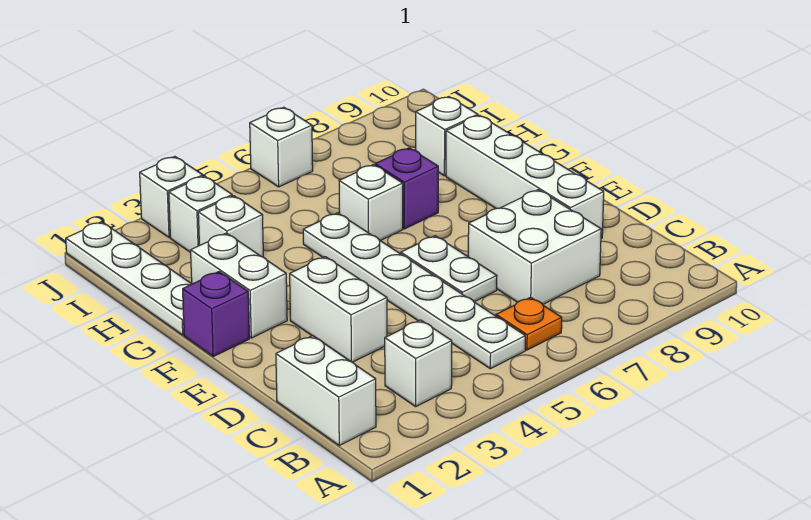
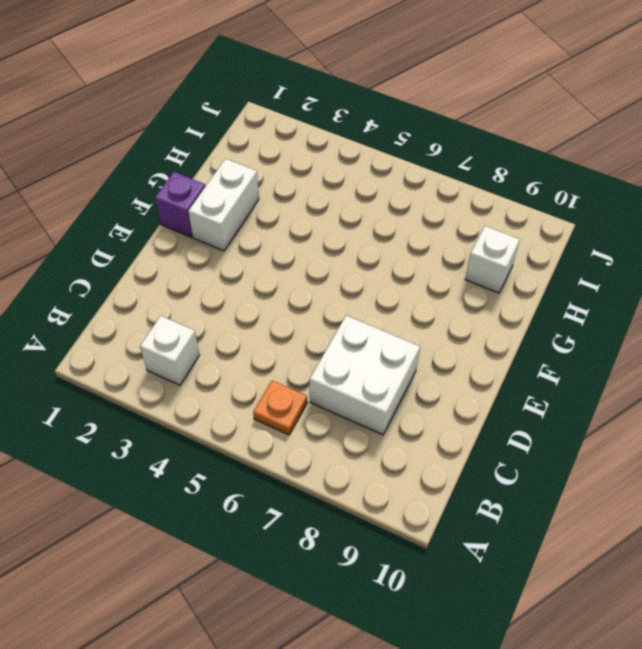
none -> white brick B1:C1 level 1
none -> white plate B5:G5 level 1
none -> white brick D3:E3 level 1

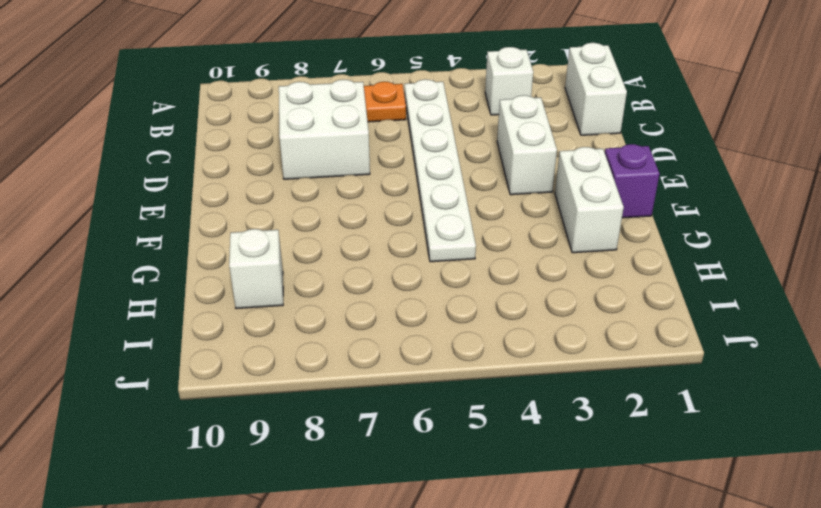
none -> white plate D6:E6 level 1
none -> white brick D9:G9 level 1
none -> white plate G1:J1 level 1

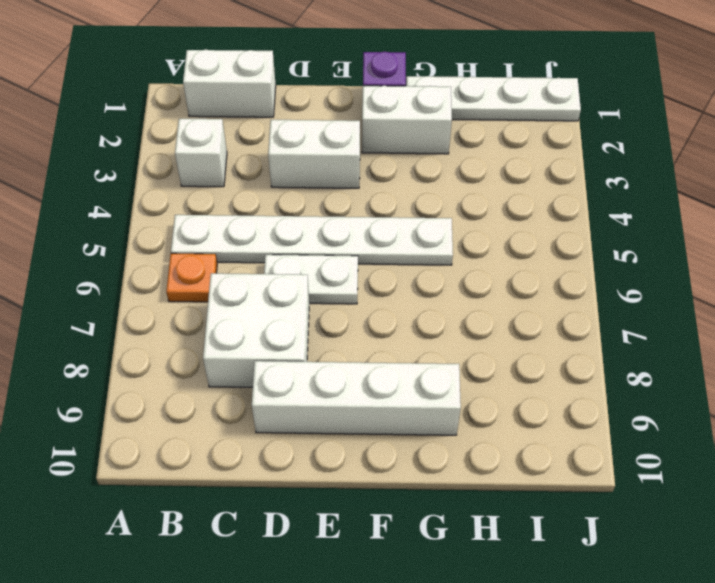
none -> white brick G6 level 1
none -> purple brick G7 level 1
none -> white brick H3 level 1

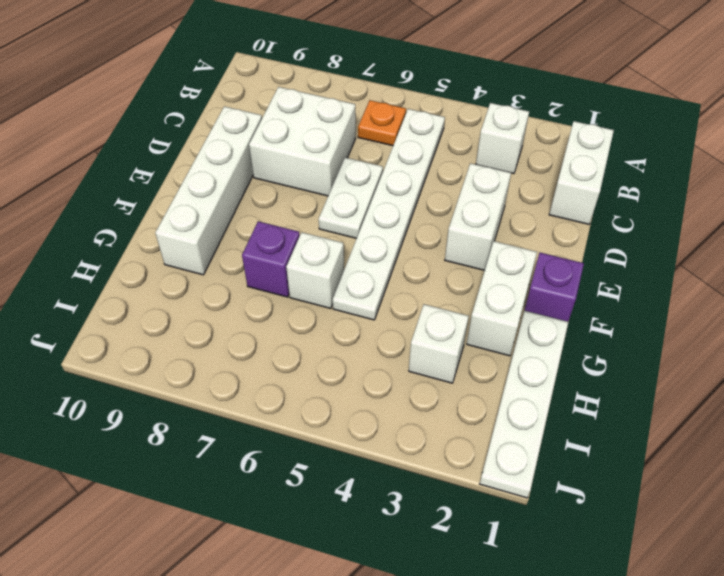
none -> white brick H9 level 1
none -> white brick I3 level 1
none -> white brick J3 level 1

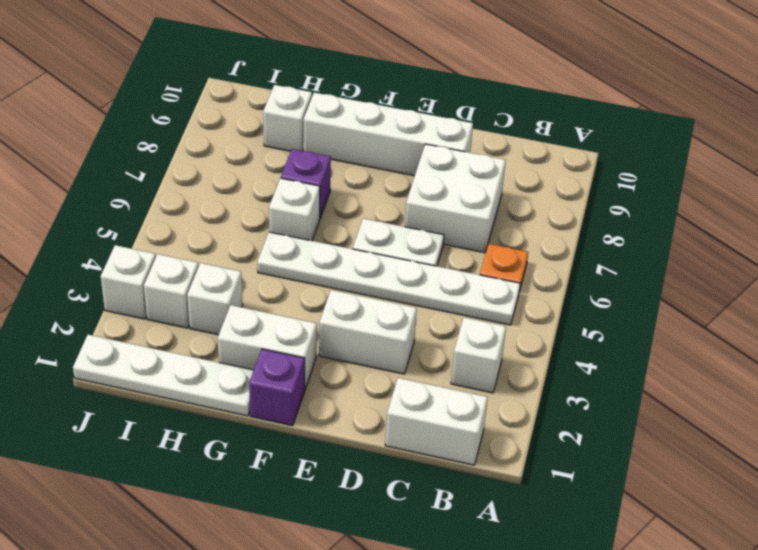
none -> white brick J6 level 1

